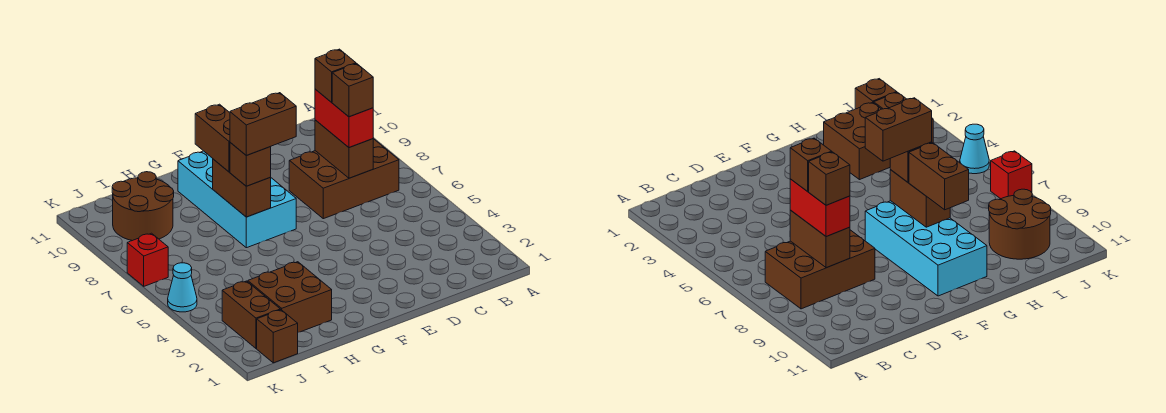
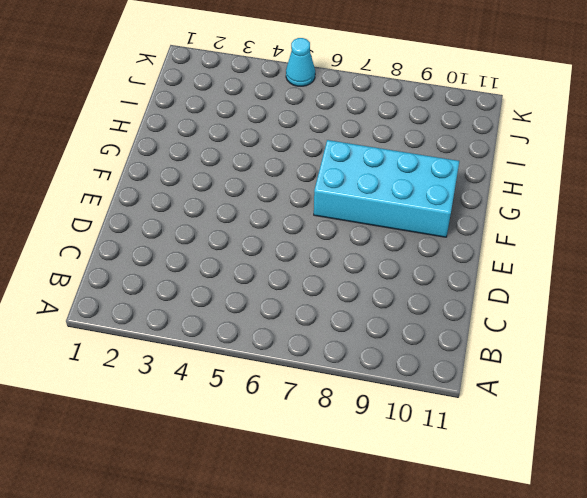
none -> brown brick B7:D8 level 1
none -> brown brick H2:I3 level 1
none -> brown round brick I9:J10 level 1

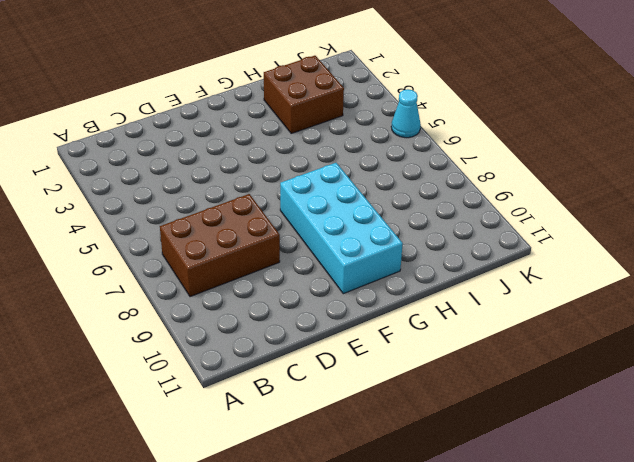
none -> brown round brick I9:J10 level 1
none -> brown brick J1 level 1
none -> brown brick J2:J3 level 1

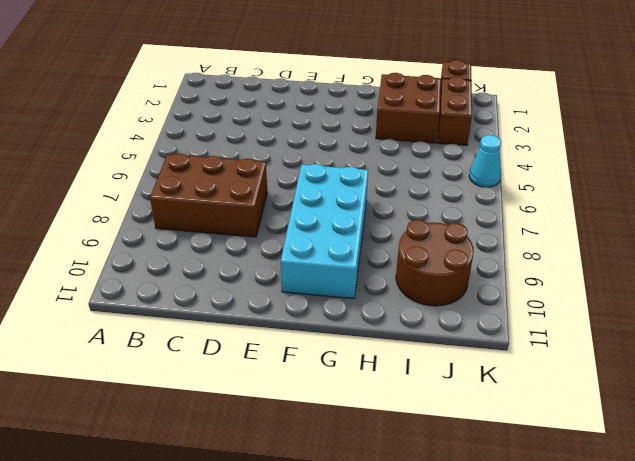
none -> red brick K7 level 1
none -> brown brick C7:C8 level 2
none -> brown brick G7:G8 level 2

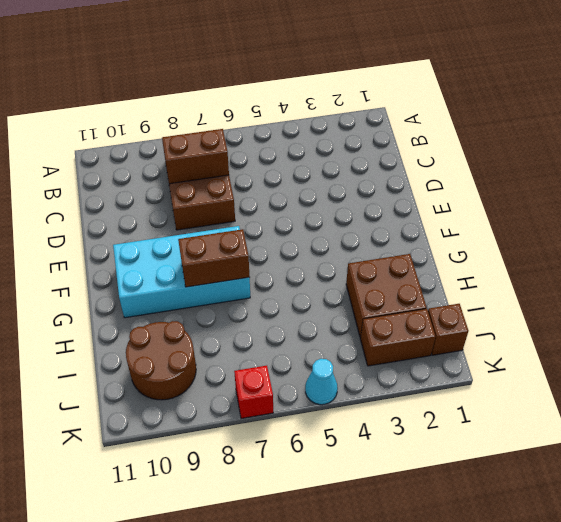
none -> red brick C7:C8 level 3
none -> brown brick G7 level 3
none -> brown brick G8:G9 level 3

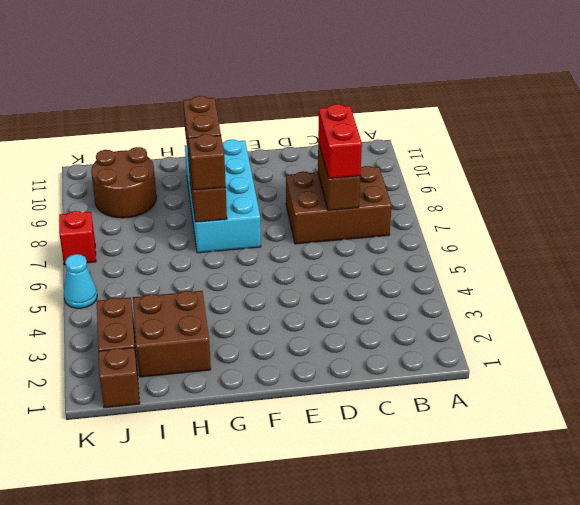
none -> brown brick C7 level 4
none -> brown brick C8 level 4
none -> brown brick F7:G7 level 4

